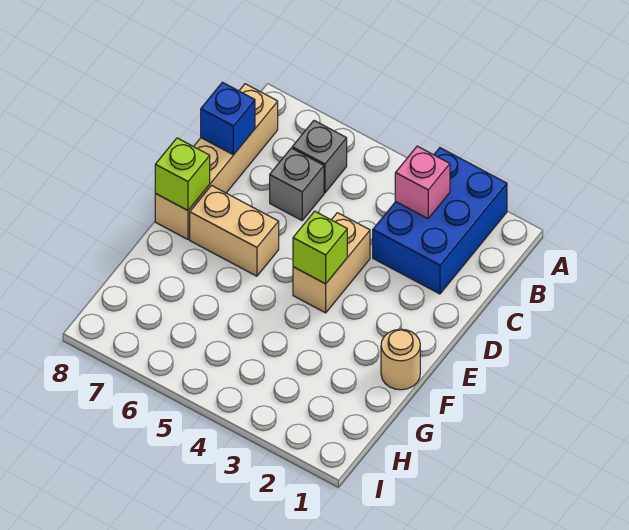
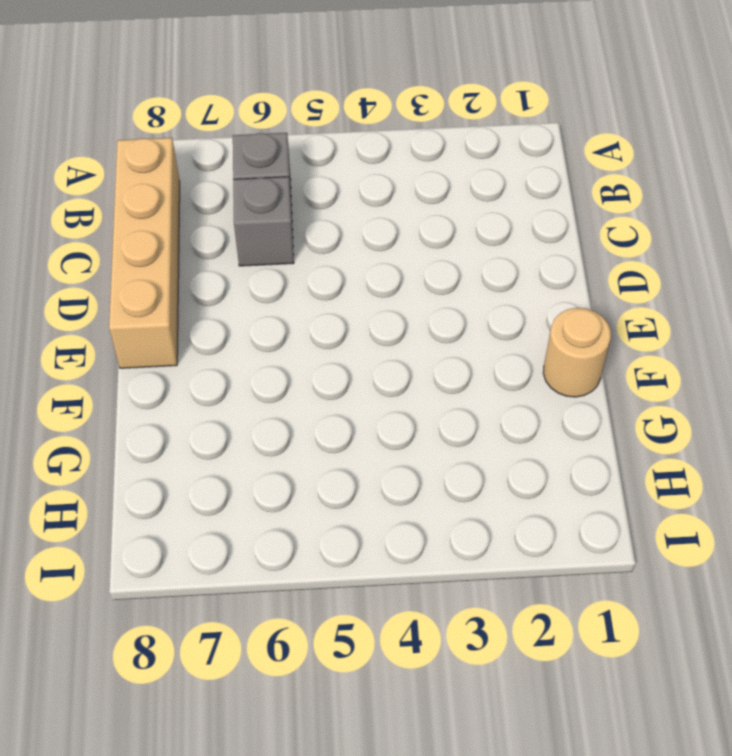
none -> blue brick A2:C3 level 1
none -> tan brick D4:E4 level 1

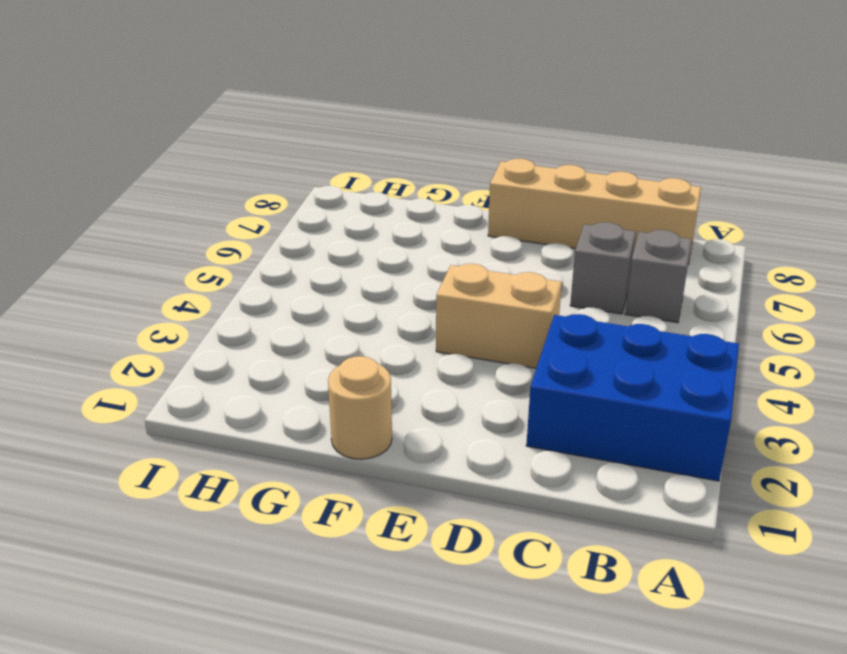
none -> tan brick E6:E7 level 1
none -> pink brick B3 level 2

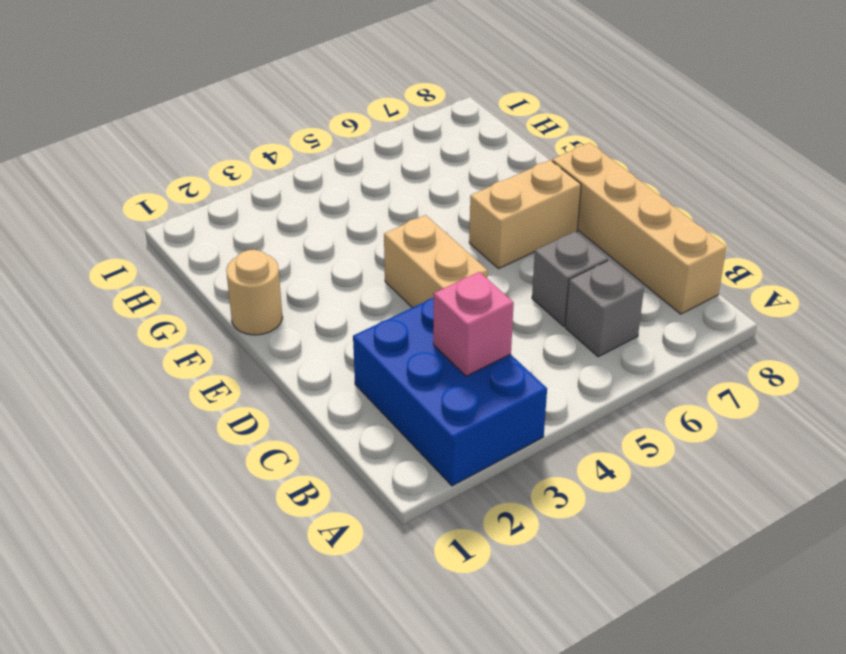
none -> blue brick C8 level 2
none -> lime brick E4 level 2

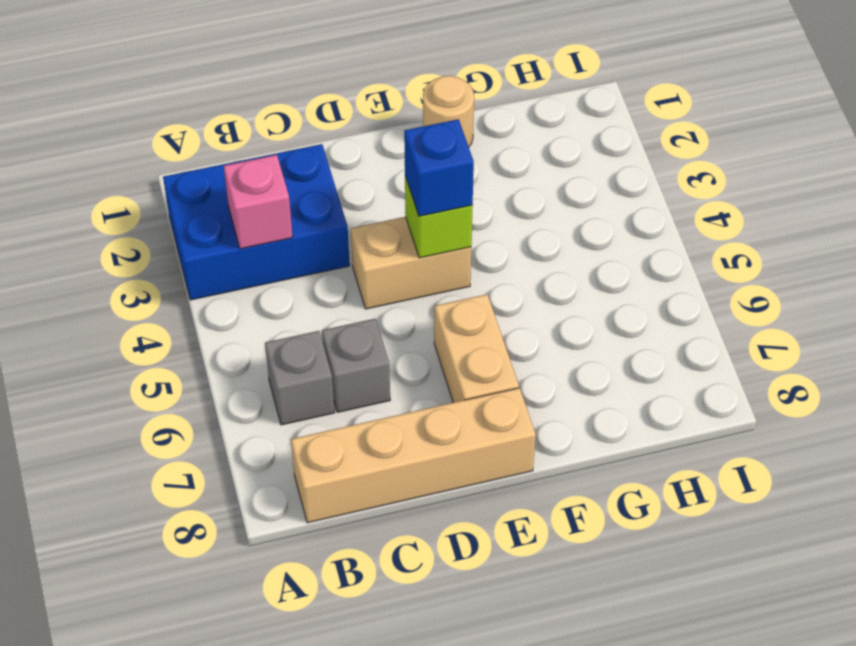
blue brick E4 level 3 -> blue brick C8 level 2
none -> lime brick E8 level 2

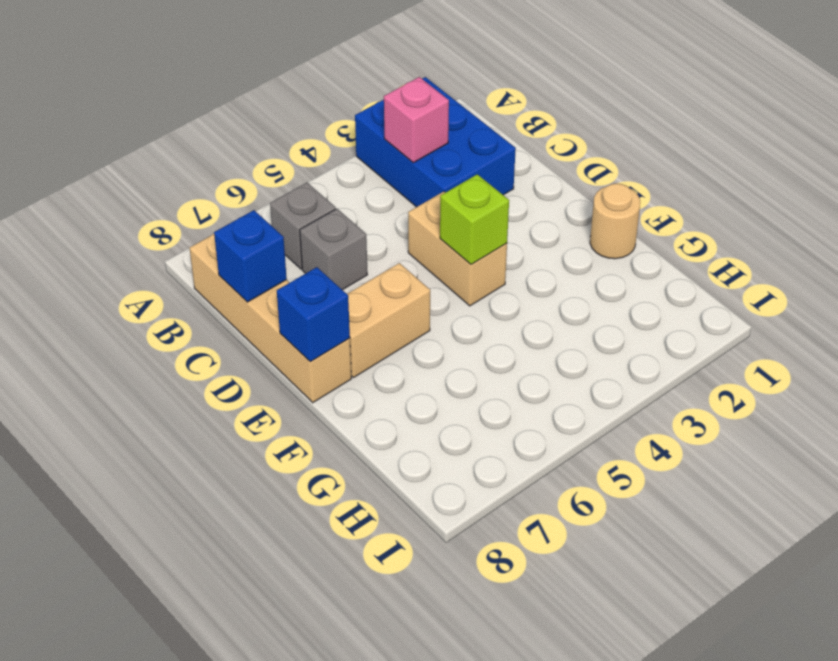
blue brick E8 level 2 -> lime brick E8 level 2

